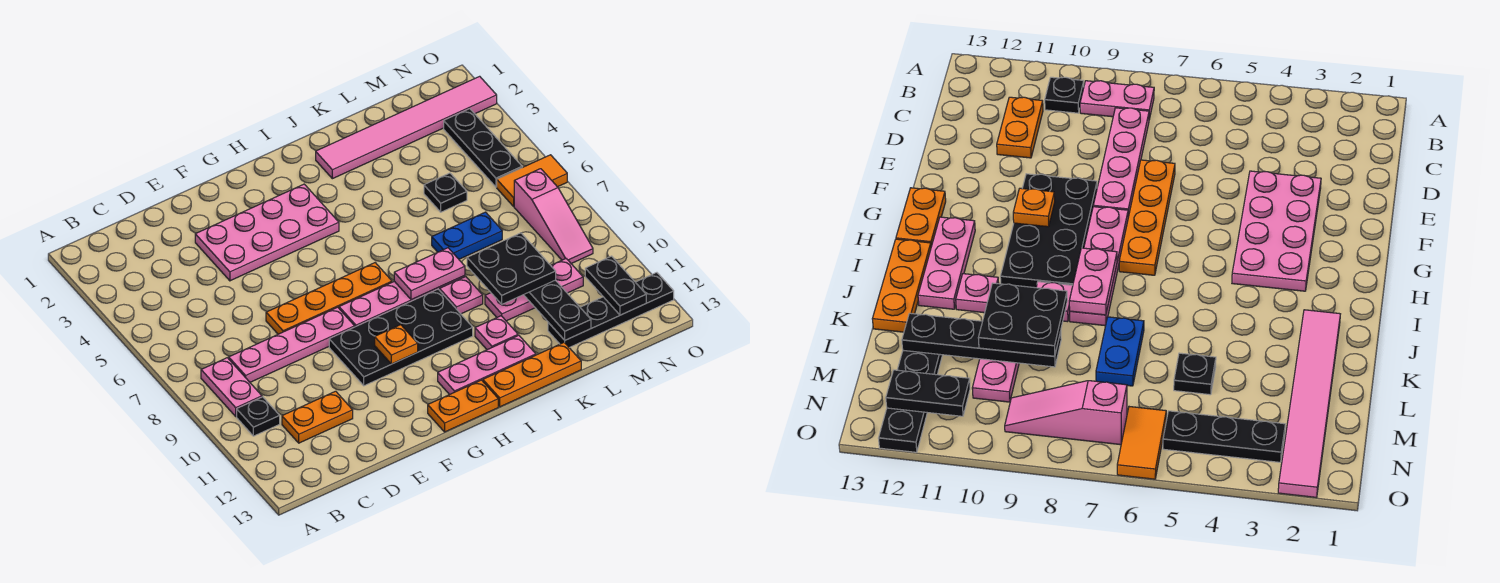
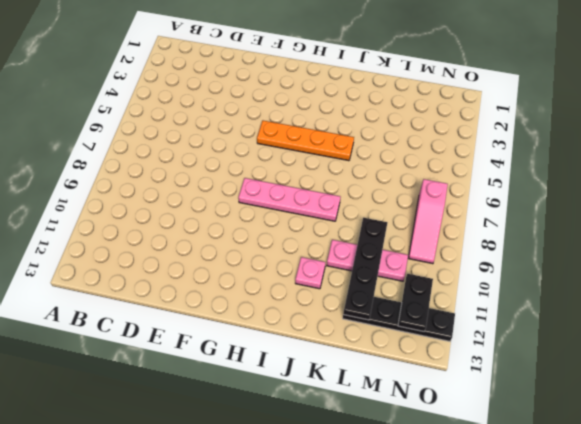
orange plate G5:J5 level 1 -> orange plate E7:H7 level 1
none -> pink plate B8:B9 level 1
none -> black plate B10 level 1
none -> pink plate C8:F8 level 1

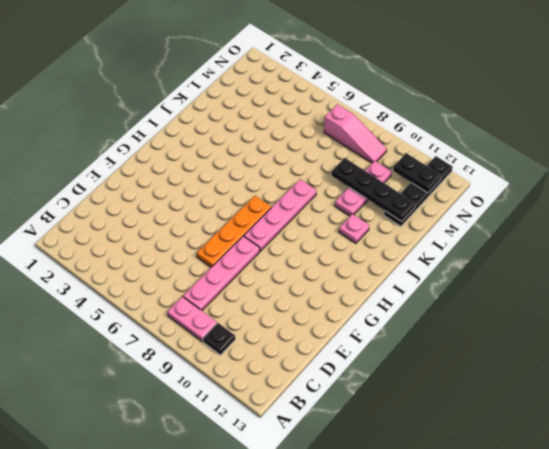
none -> orange plate C11:D11 level 1
none -> pink plate E3:H4 level 1
none -> black plate F9:I10 level 1

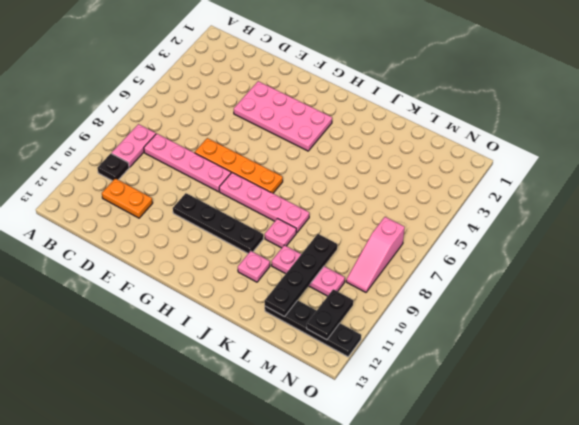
black plate F10:I10 level 1 -> black plate F9:I10 level 1
none -> orange plate G13:H13 level 1
none -> pink plate H12:J12 level 1
none -> orange plate I13:K13 level 1

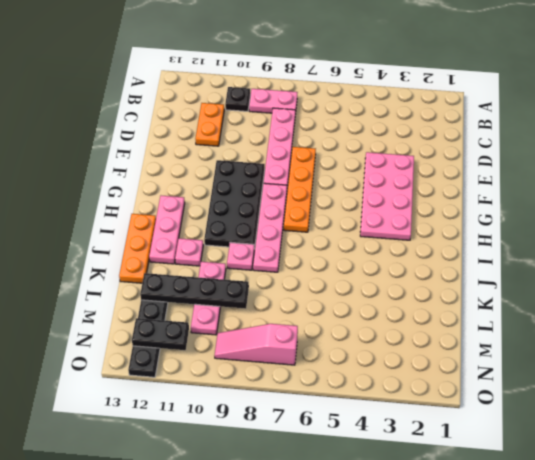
none -> orange plate G13:H13 level 1
none -> pink tile J2:O2 level 1
none -> blue plate K7:L7 level 1

